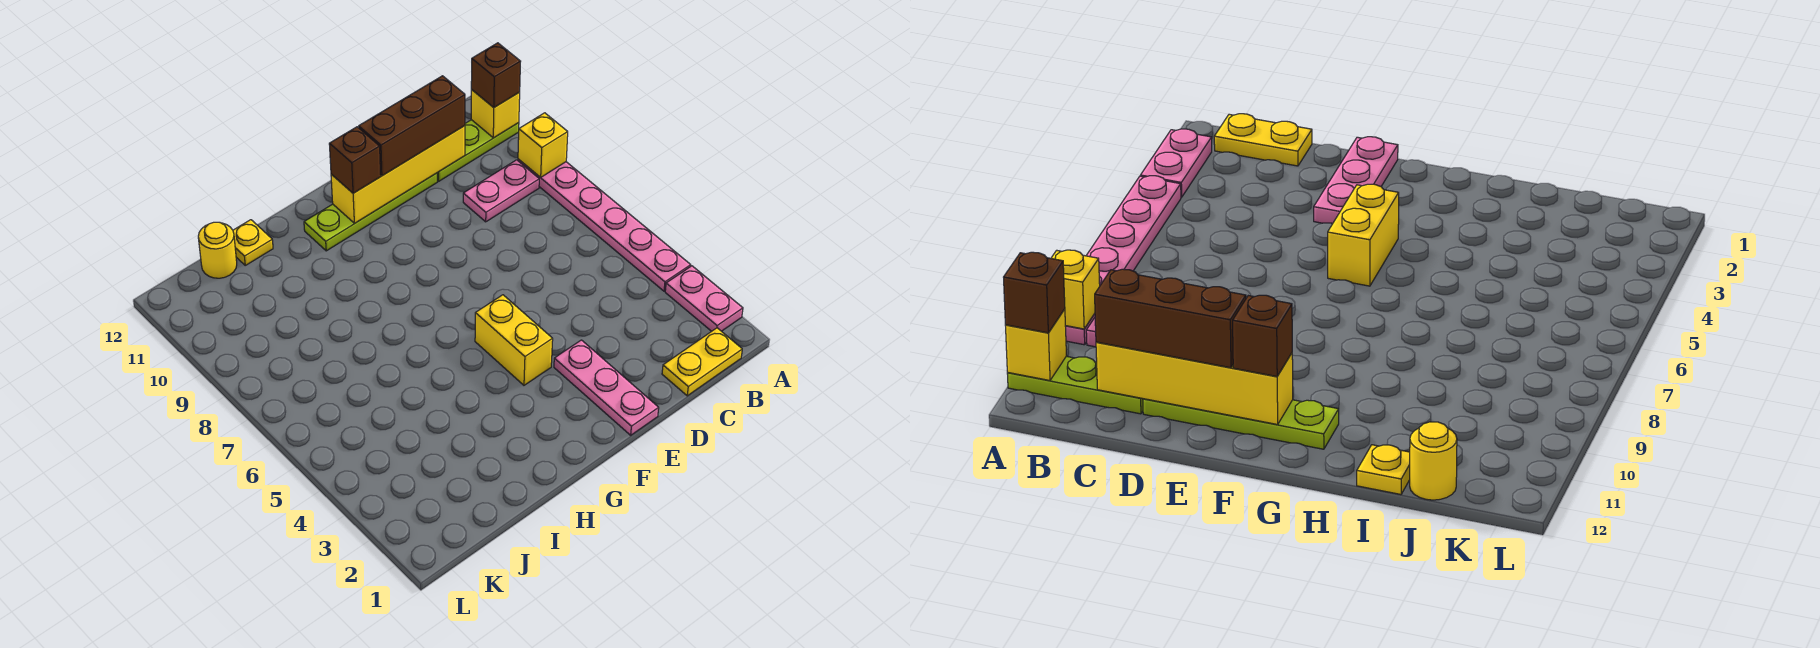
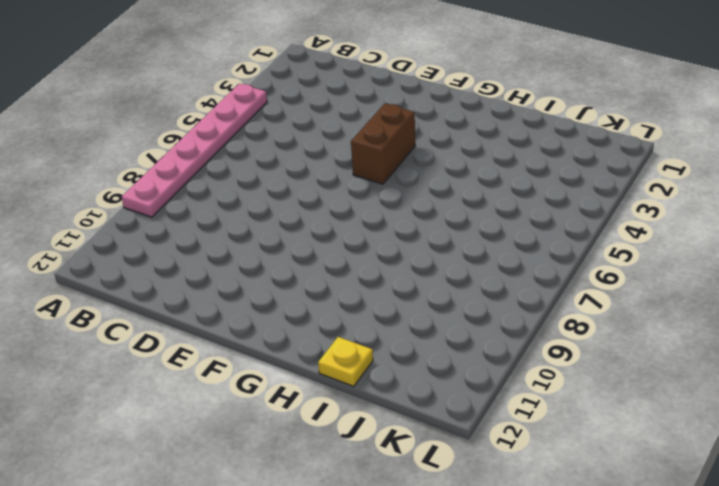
brown brick F4:F5 level 1 -> yellow brick F4:F5 level 1
none -> pink plate A2:A3 level 1
none -> lime plate A11:C11 level 1
none -> yellow plate B1:C1 level 1

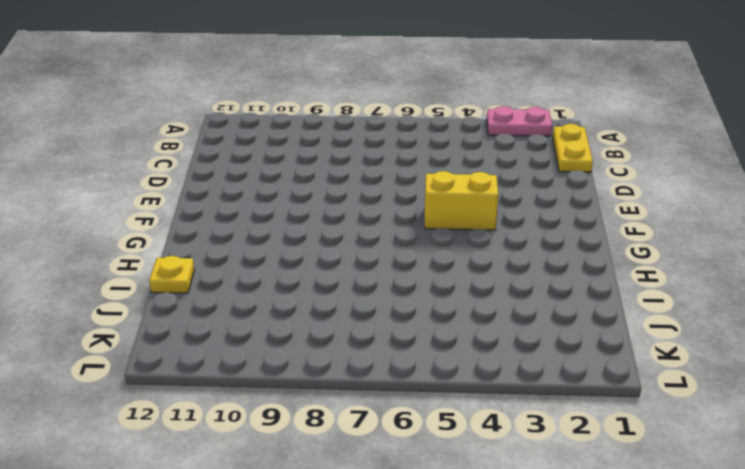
none -> pink plate A4:A9 level 1
none -> lime plate A11:C11 level 1
none -> pink plate B9:C9 level 1

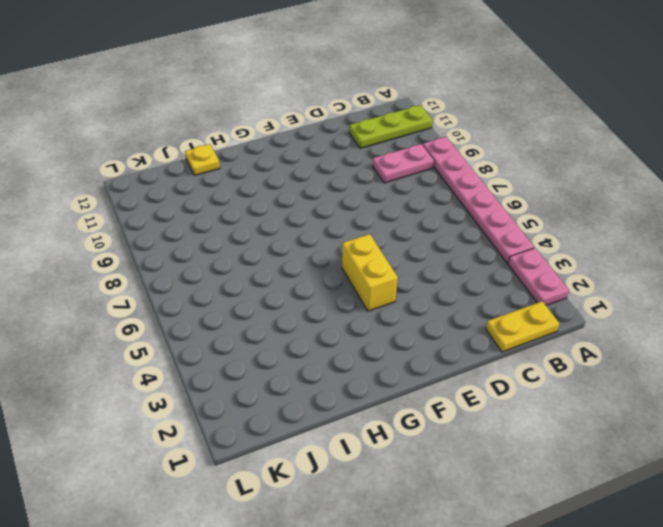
none -> lime plate D11:G11 level 1
none -> pink plate E1:E3 level 1
none -> yellow round brick J12 level 1

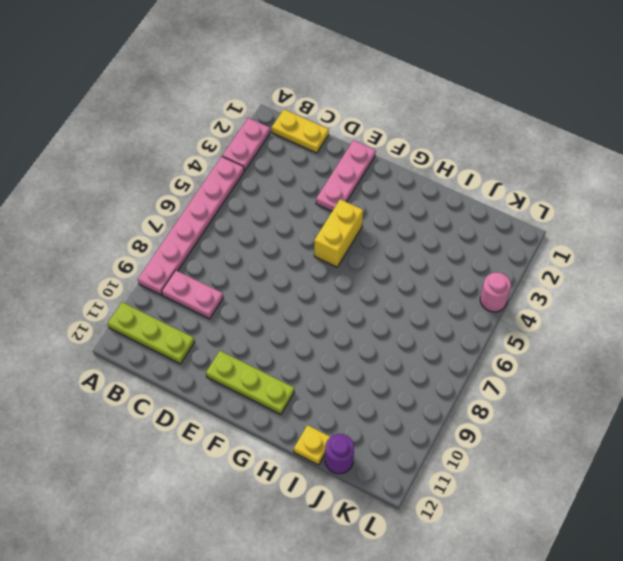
lime plate E11:G11 level 1 -> lime plate D11:G11 level 1
purple round brick J12 level 1 -> yellow round brick J12 level 1
pink round brick L4 level 1 -> none
none -> yellow brick A9 level 2
none -> yellow brick A11 level 2
none -> yellow brick C11:F11 level 2

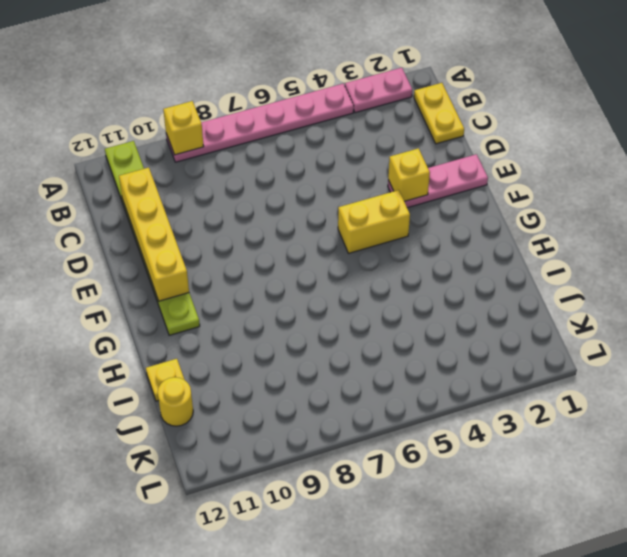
yellow brick E3 level 2 -> yellow brick A11 level 2
none -> pink plate B9:C9 level 1
none -> brown brick A11 level 3
none -> brown brick C11:E11 level 3

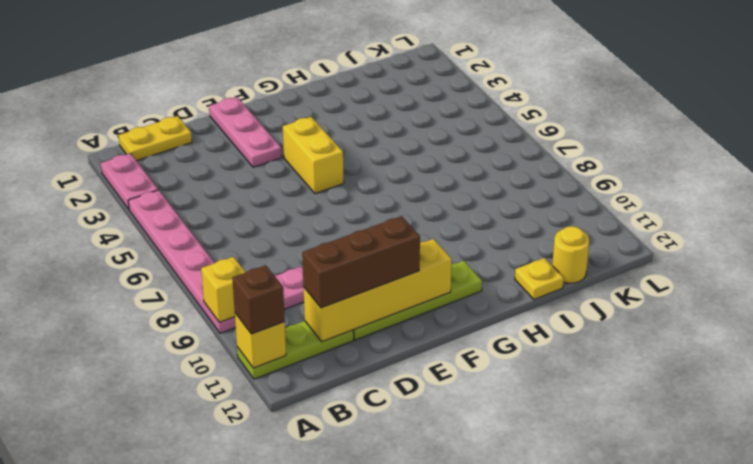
none -> brown brick F11 level 3

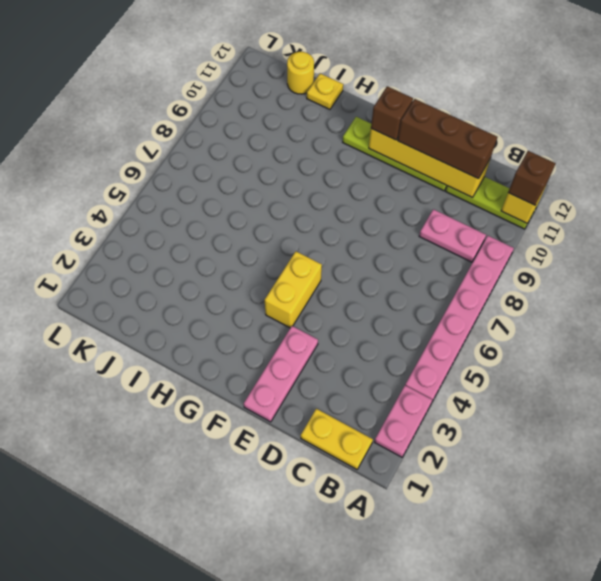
none -> yellow brick A9 level 2

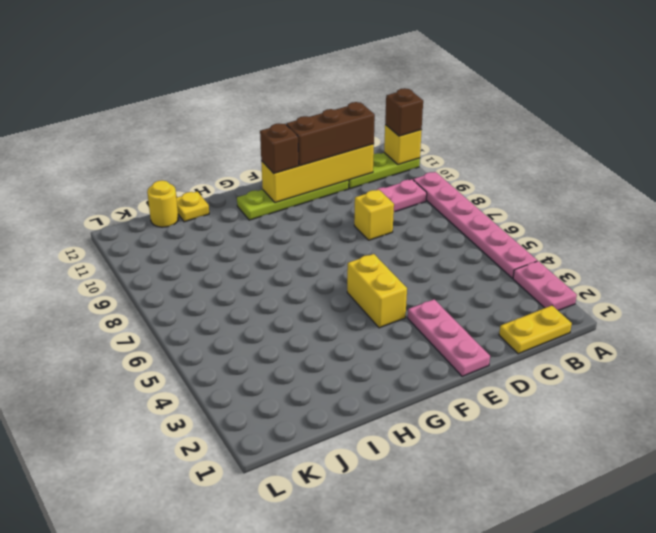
yellow brick D8 level 1 -> yellow brick A9 level 2

